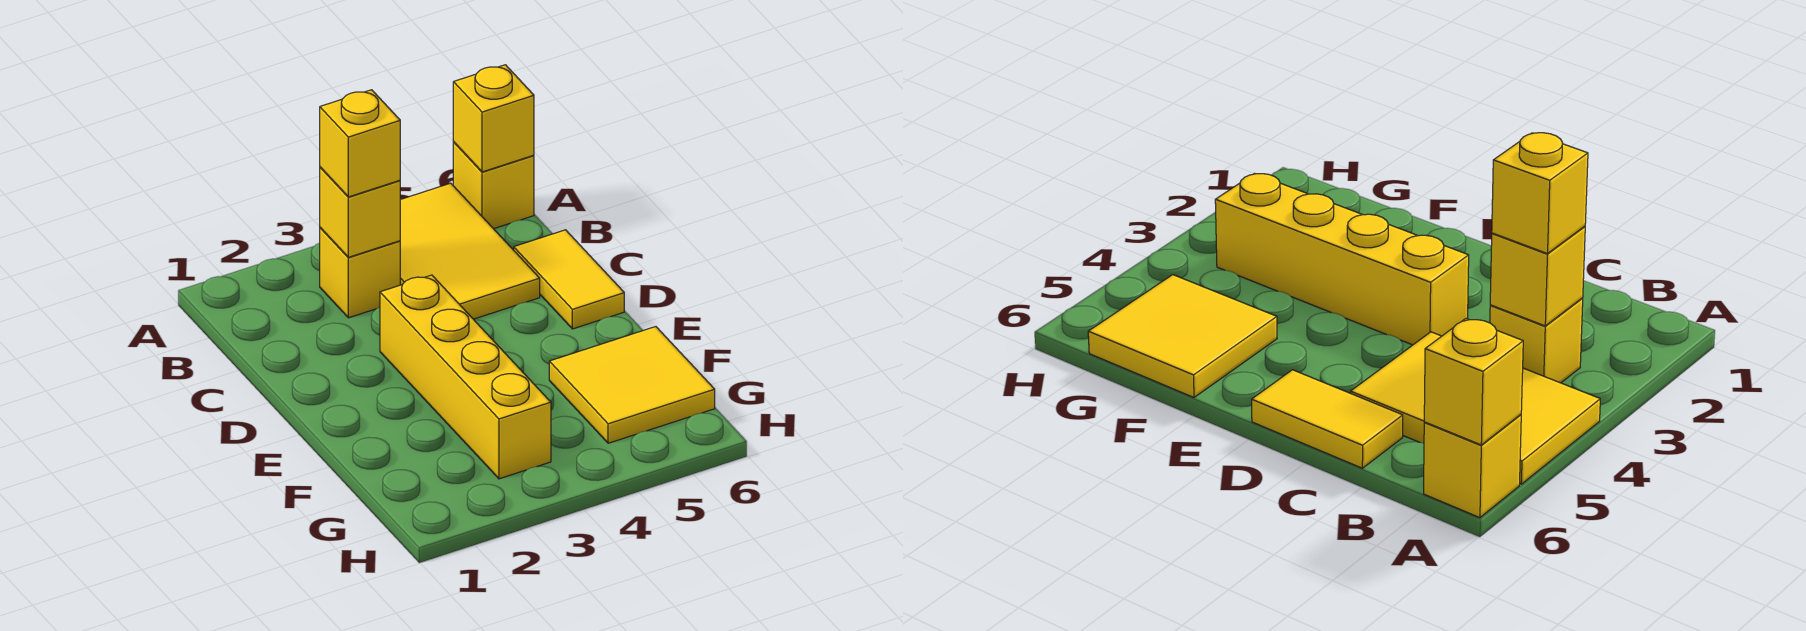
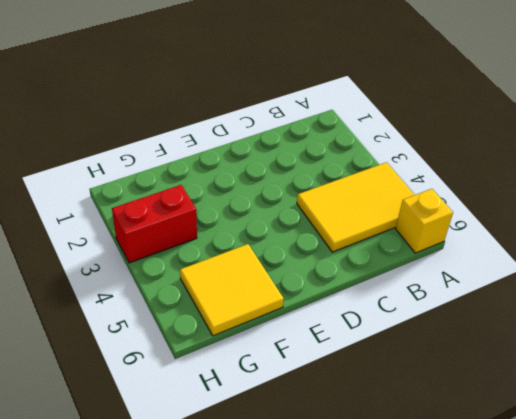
red brick G3:H3 level 1 -> yellow brick D3:G3 level 1
none -> yellow brick B3 level 1
none -> yellow tile C6:D6 level 1

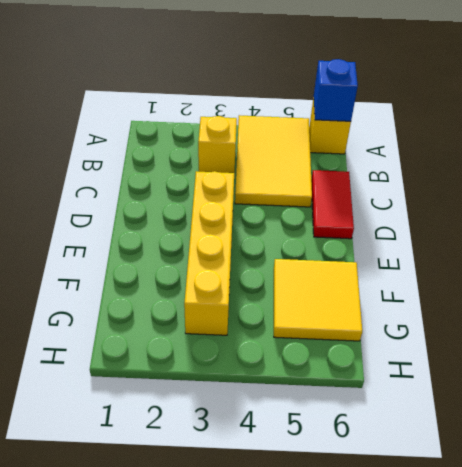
blue brick A6 level 2 -> yellow brick A6 level 2
red tile C6:D6 level 1 -> yellow tile C6:D6 level 1
none -> yellow brick B3 level 2
none -> yellow brick B3 level 3

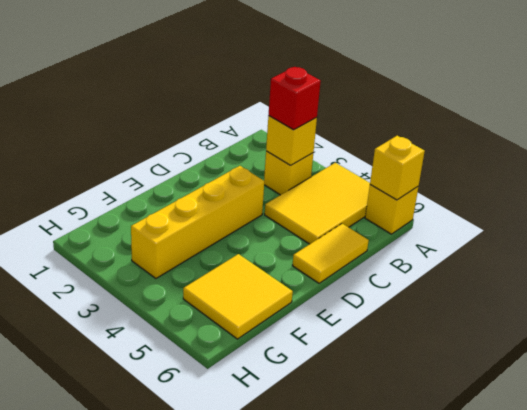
red brick B3 level 3 -> yellow brick B3 level 3

